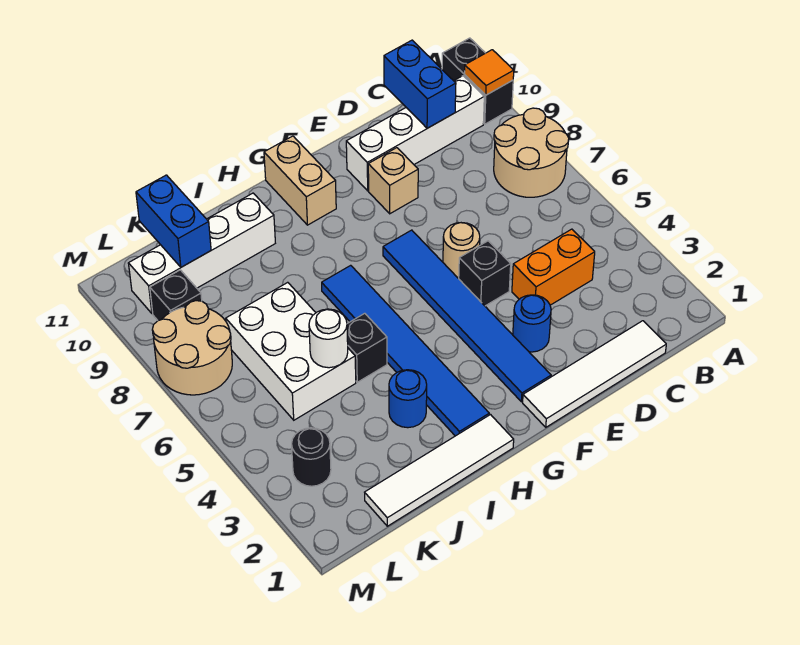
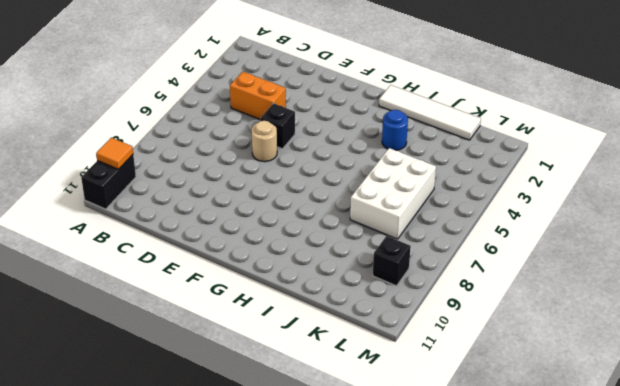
none -> tan round brick A7:B8 level 1
none -> white brick B10:E10 level 1
none -> white tile C1:F1 level 1

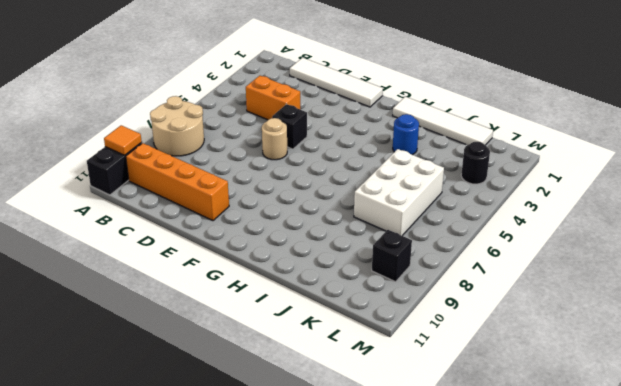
orange brick B10:E10 level 1 -> white brick B10:E10 level 1
none -> blue round brick E3 level 1
none -> tan brick E9 level 1
none -> blue tile F2:F7 level 1

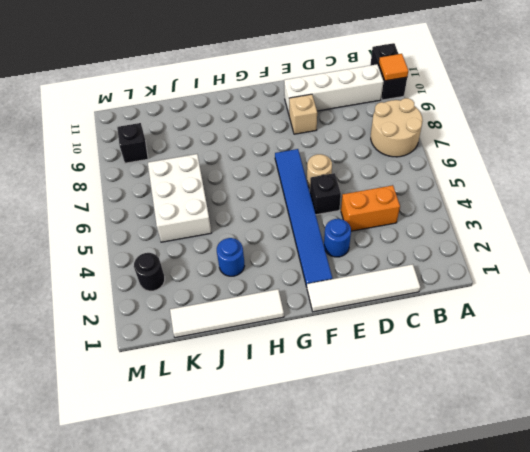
none -> tan brick G10:G11 level 1
none -> blue tile H2:H7 level 1
none -> black brick I5 level 1

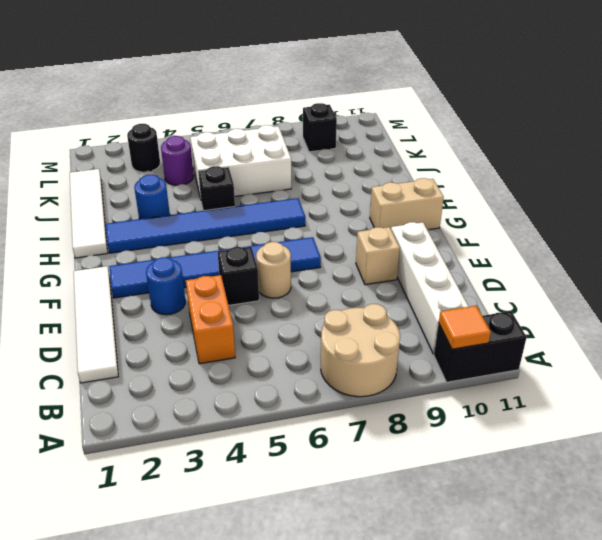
purple round brick K4 level 1 -> none
none -> white brick I10:L10 level 1
none -> tan round brick L7:M8 level 1
none -> blue brick C10:C11 level 2

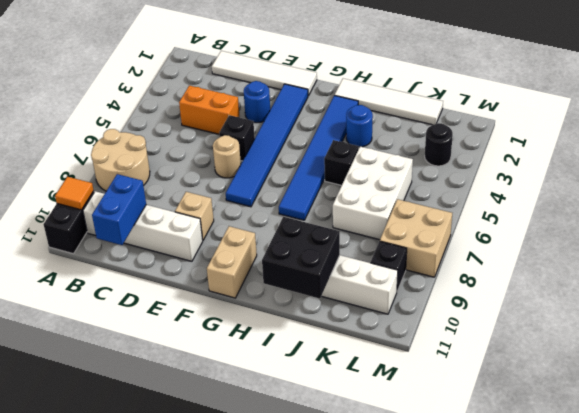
black brick I10:J11 level 2 -> none
tan brick L7:M8 level 1 -> tan round brick L7:M8 level 1
none -> white round brick J5 level 2
none -> blue brick K10:K11 level 2

